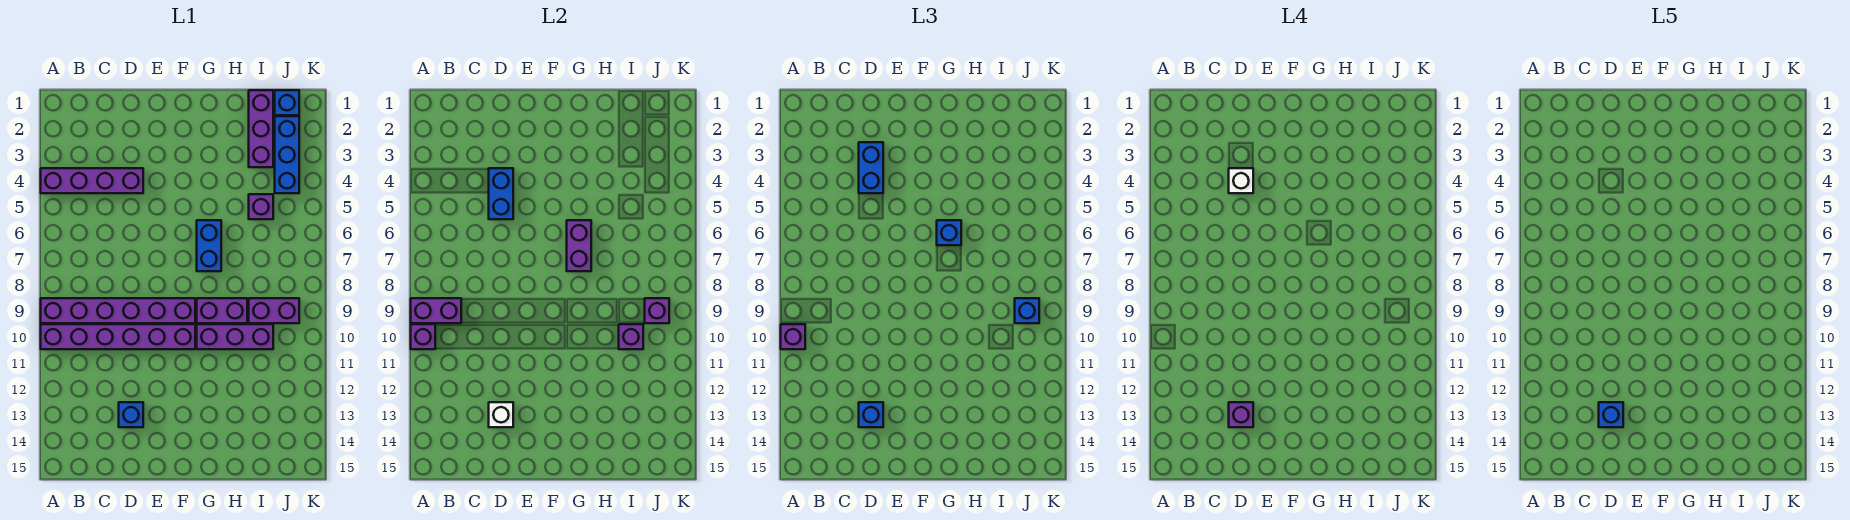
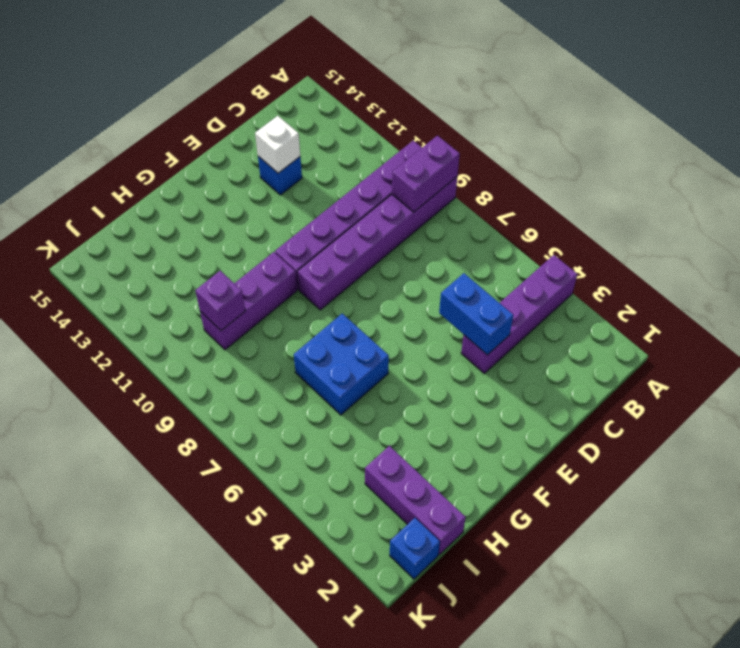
blue brick G6:H7 level 1 -> blue brick G6:G7 level 1
none -> purple brick G9:H9 level 1
none -> purple brick I5 level 1
none -> purple brick I9:J9 level 1

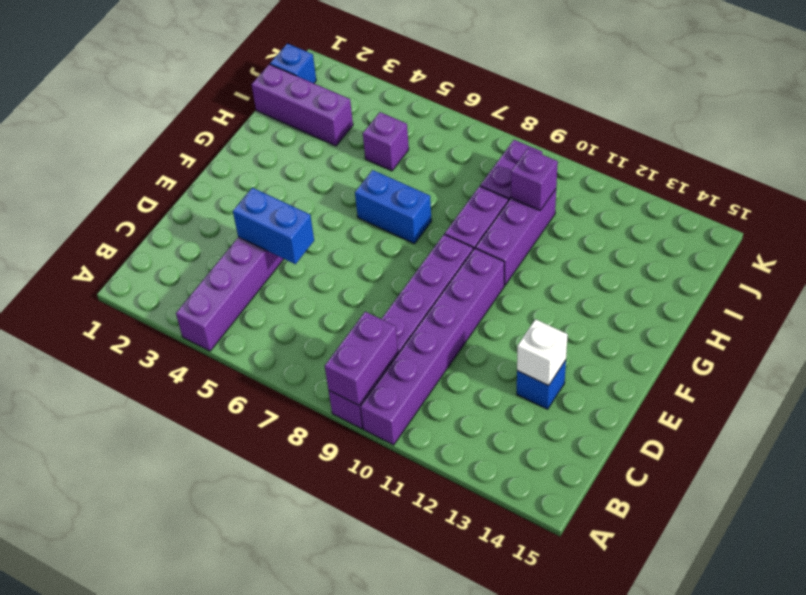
none -> blue brick J2:J4 level 1
none -> purple brick A10 level 2
none -> purple brick G6:G7 level 2

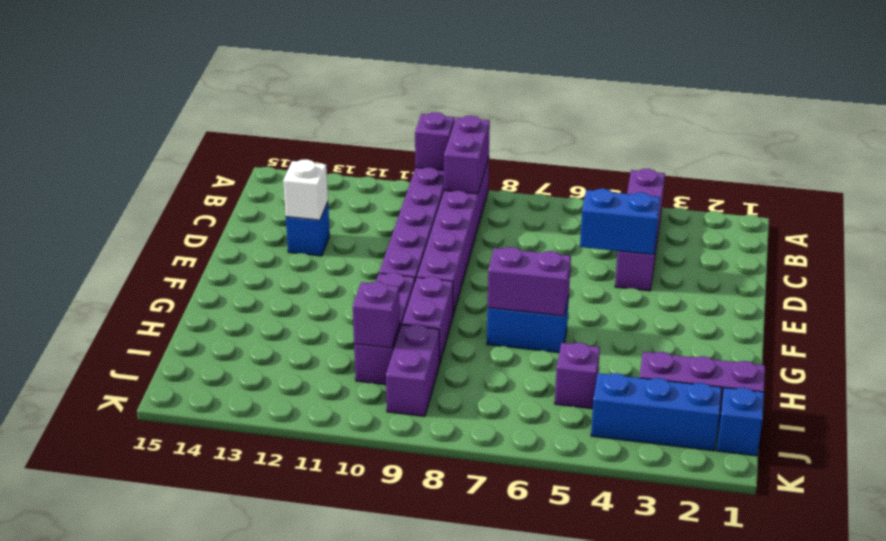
none -> purple brick J9 level 2
none -> purple brick A10 level 3
none -> blue brick D3:D4 level 3

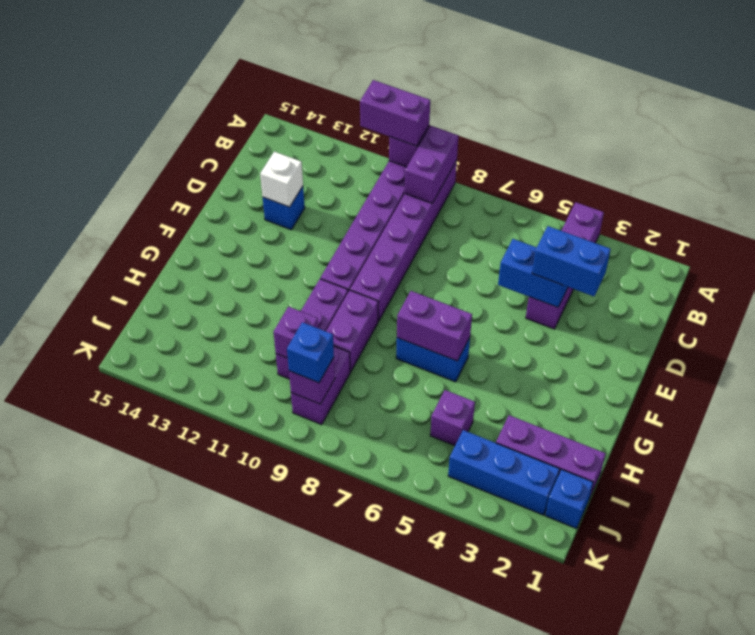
purple brick A10:A11 level 3 -> purple brick A10 level 3
none -> blue brick D13 level 3
none -> blue brick G6 level 3
none -> white brick D4 level 4

